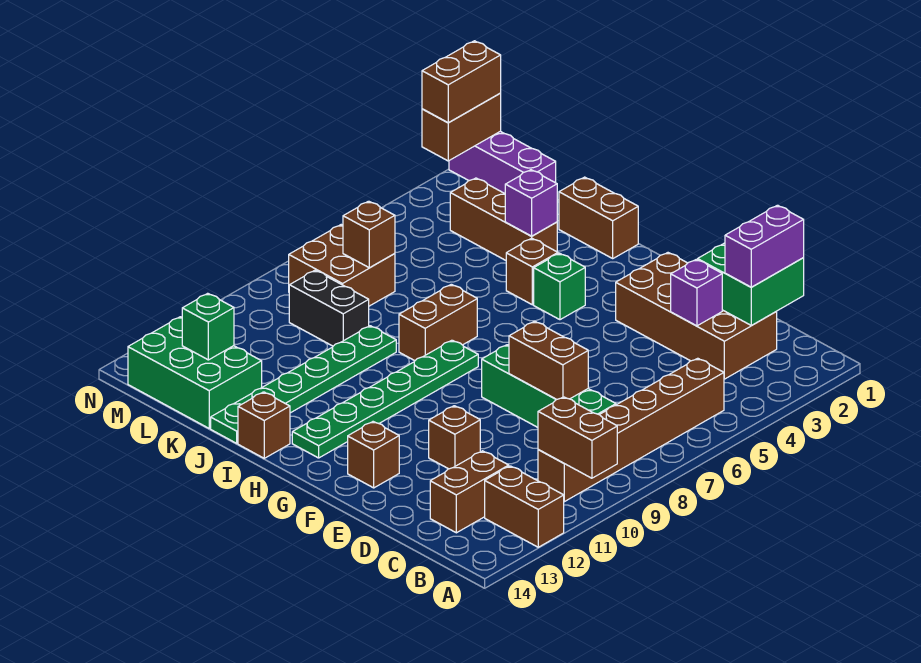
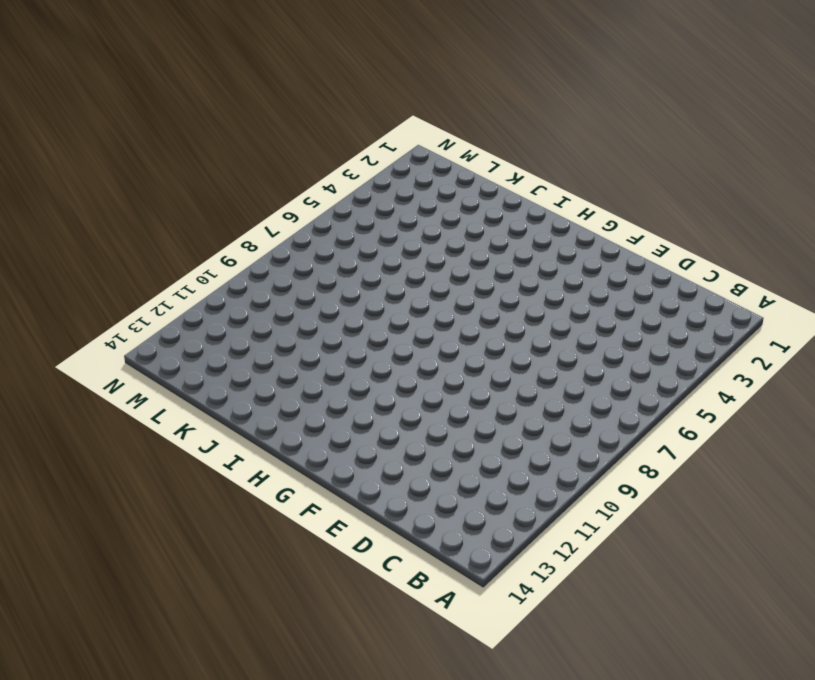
none -> brown brick A12:B12 level 1
none -> brown brick B5:B10 level 1
none -> brown brick C2:F3 level 1

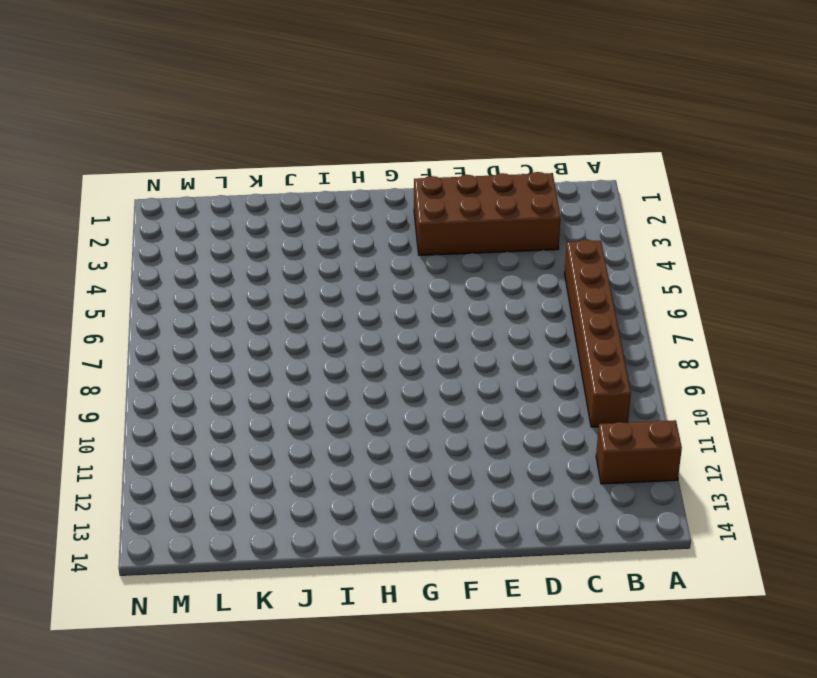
none -> green brick C8:F8 level 1
none -> brown brick C12:C13 level 1
none -> brown brick E11 level 1

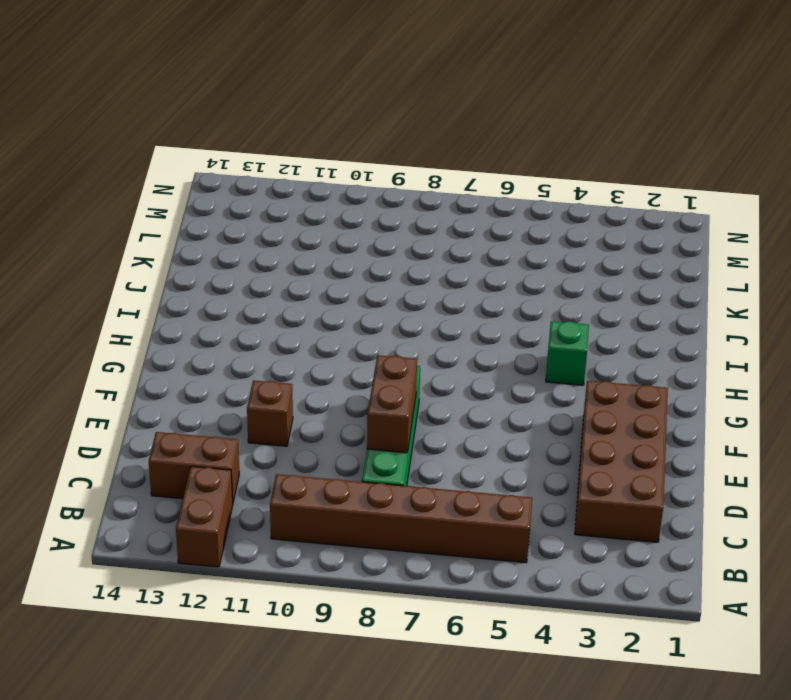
none -> brown brick F13 level 1
none -> green plate H8:H13 level 1
none -> brown brick I1:J1 level 1

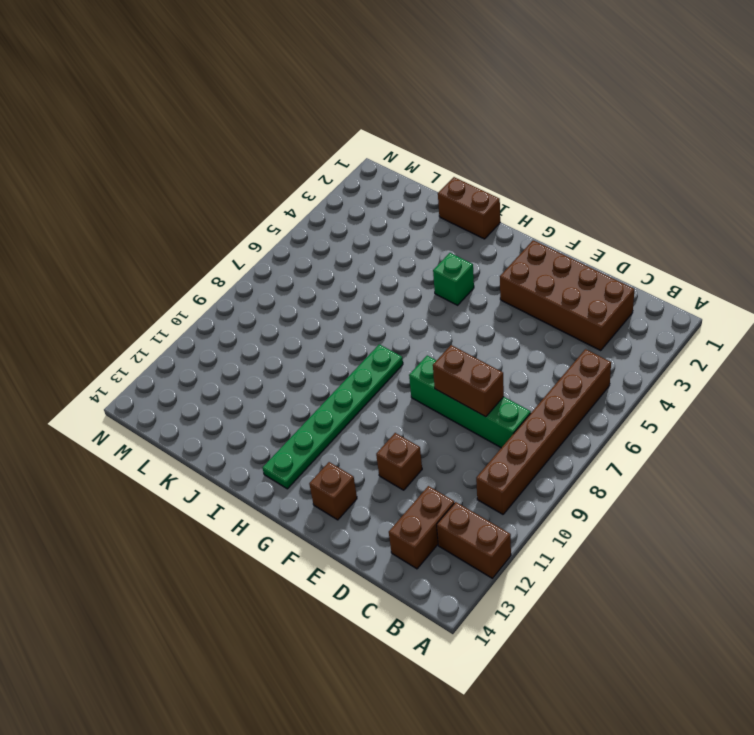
none -> brown brick I4 level 1
none -> brown brick I7:I8 level 1
none -> brown brick I14 level 1

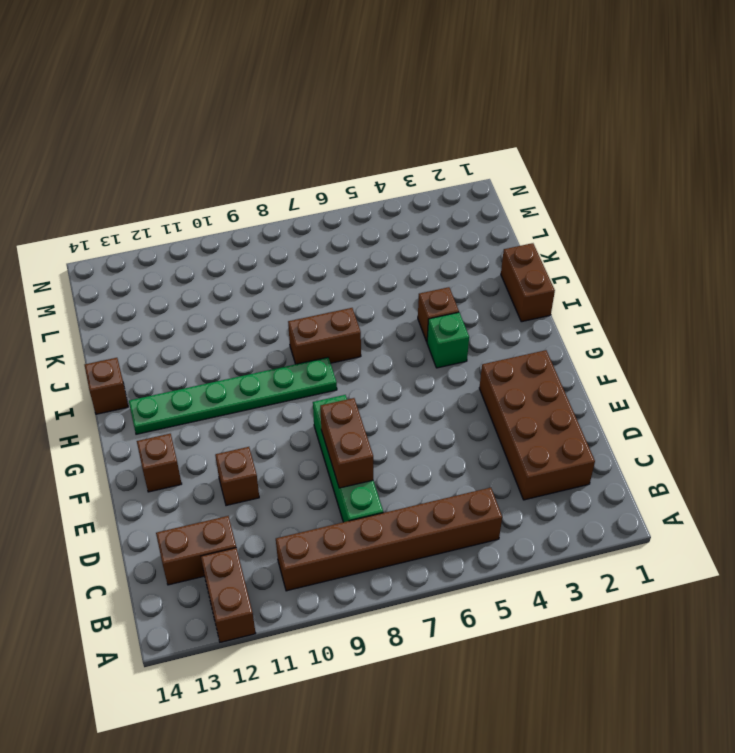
none -> brown brick J3:L3 level 1
none -> green plate J9:J14 level 1
none -> black brick K9:L9 level 1

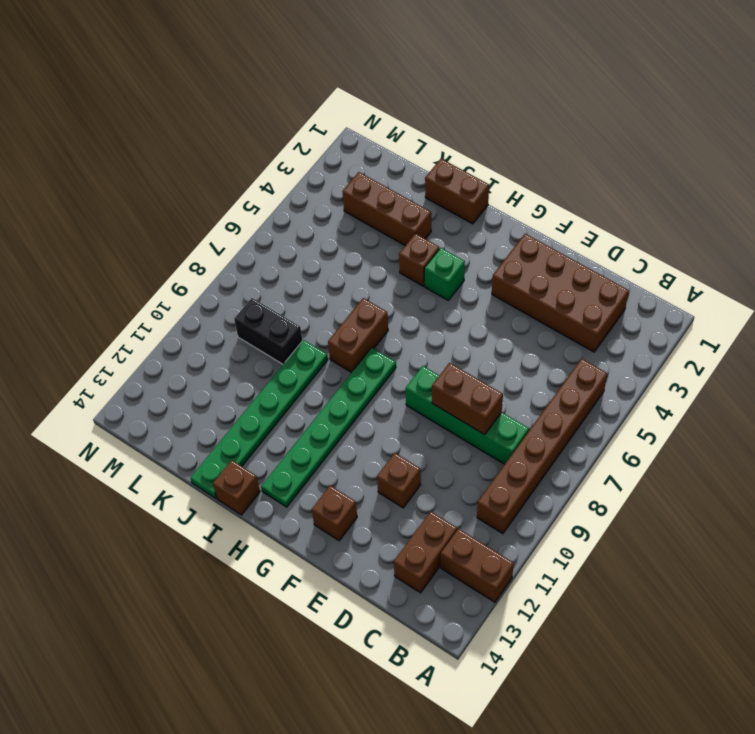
none -> green brick K13:M14 level 1
none -> purple brick L1:N1 level 1
none -> brown brick L7:M8 level 1

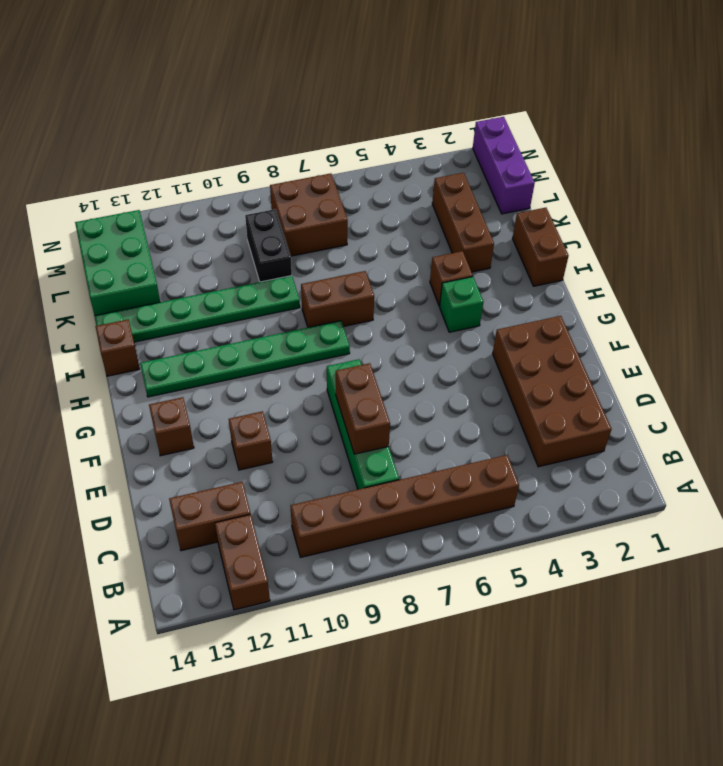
none -> brown brick A10:B10 level 2
none -> green brick C1:D2 level 2
none -> purple brick D3 level 2

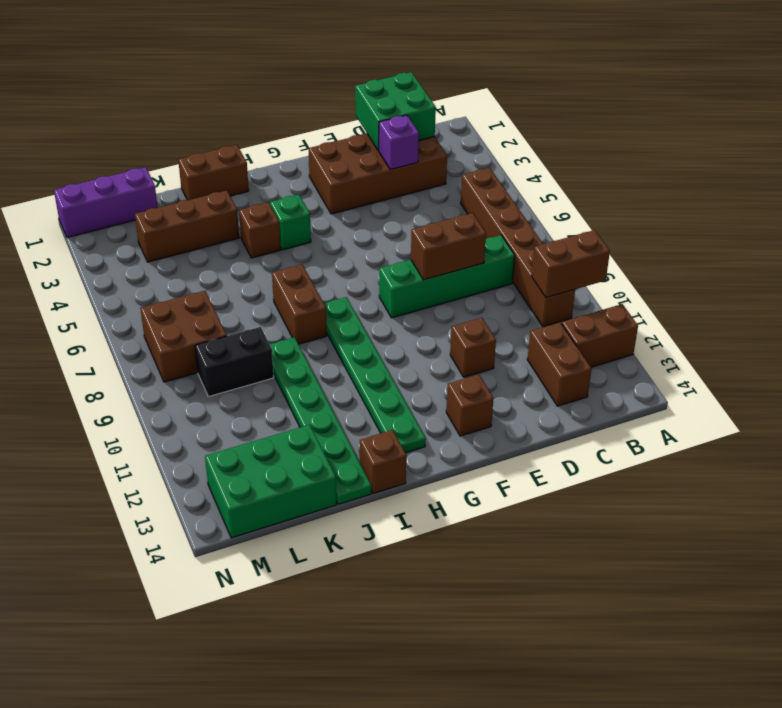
none -> purple brick J3 level 2
none -> brown brick L7 level 2
none -> green brick L13 level 2

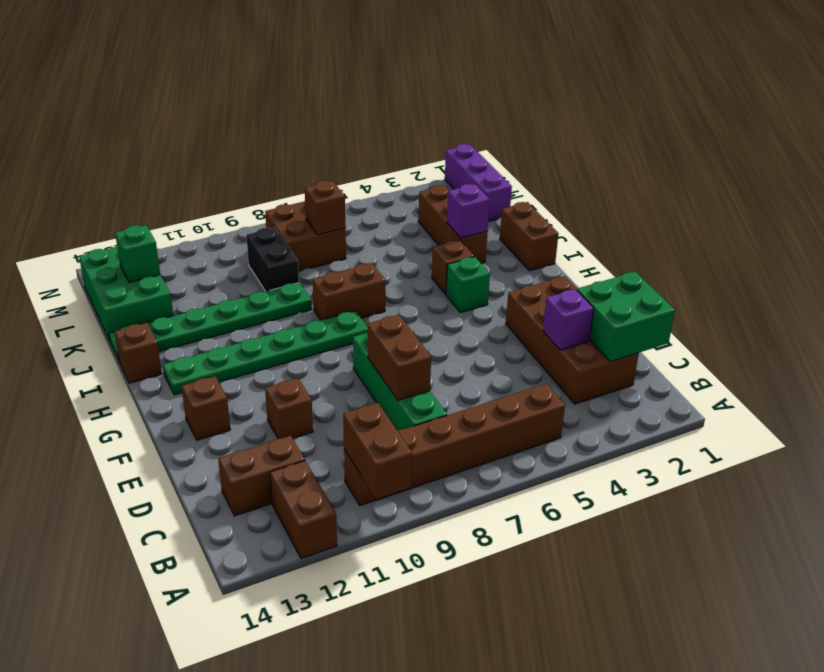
none -> brown brick N1:N2 level 2
none -> purple brick C1:C2 level 3
none -> brown brick N1:N2 level 3

